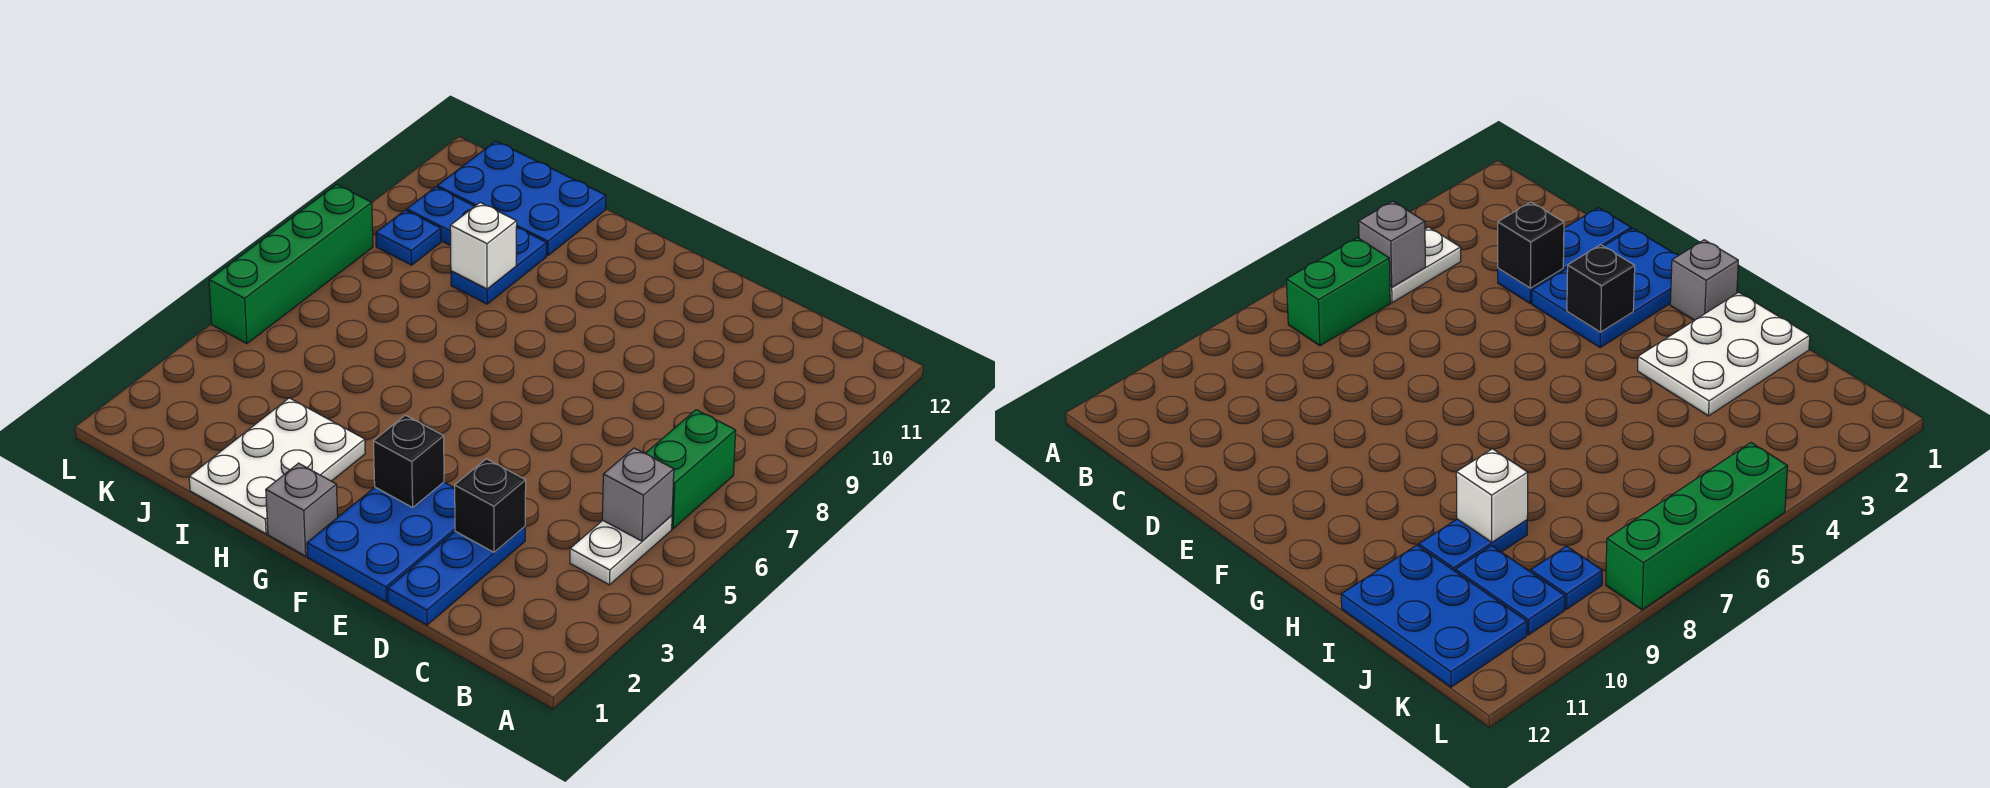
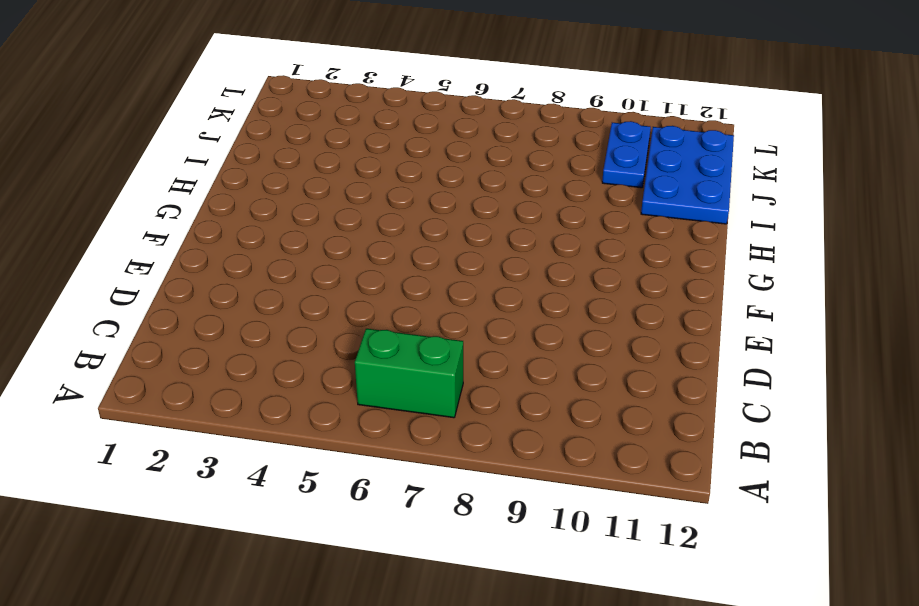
none -> white plate B4:B5 level 1
none -> blue plate D1:D3 level 1
none -> blue plate E1:F3 level 1

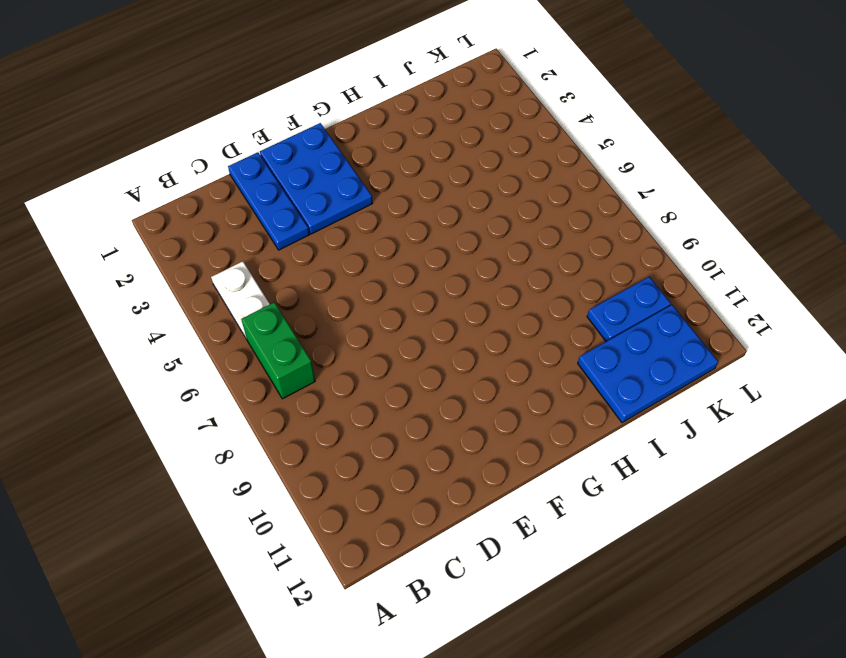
none -> grey brick G1 level 1
none -> white plate H1:I3 level 1
none -> blue plate I9:I10 level 1

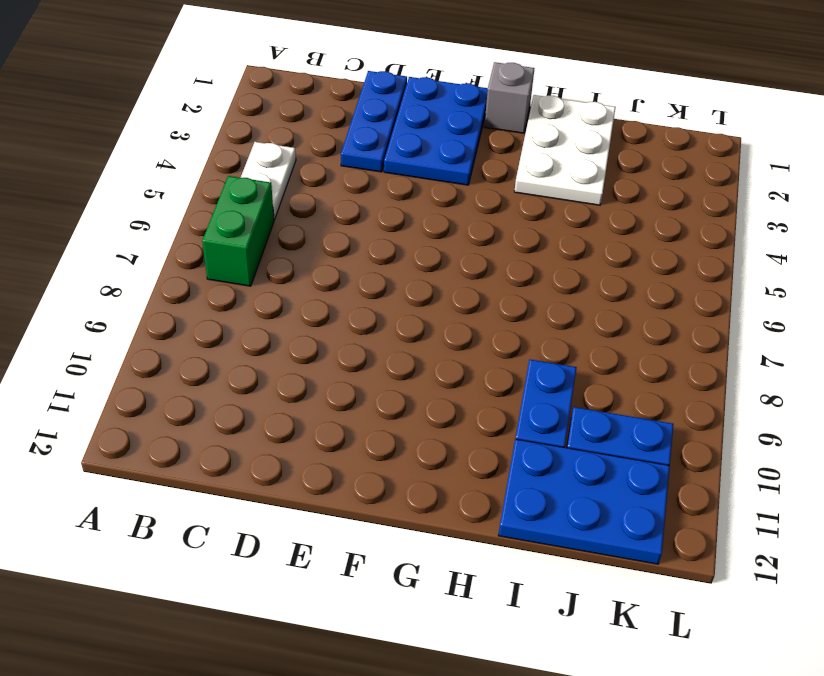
none -> blue plate K9 level 1
none -> green brick L5:L8 level 1
none -> grey brick B5 level 2

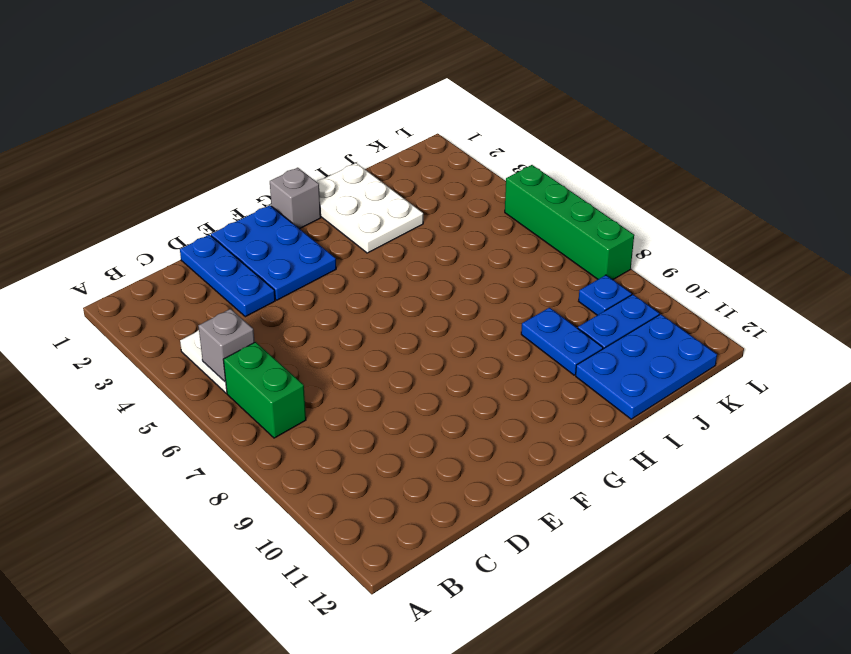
none -> black brick D3 level 2
none -> black brick F3 level 2
none -> white brick I9 level 2

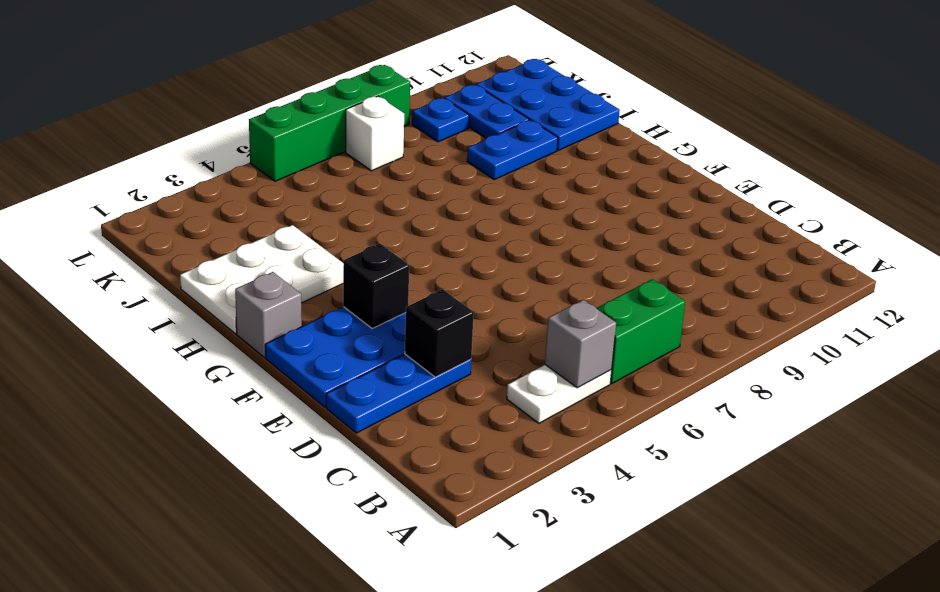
white brick K7 level 1 -> white brick I9 level 2

